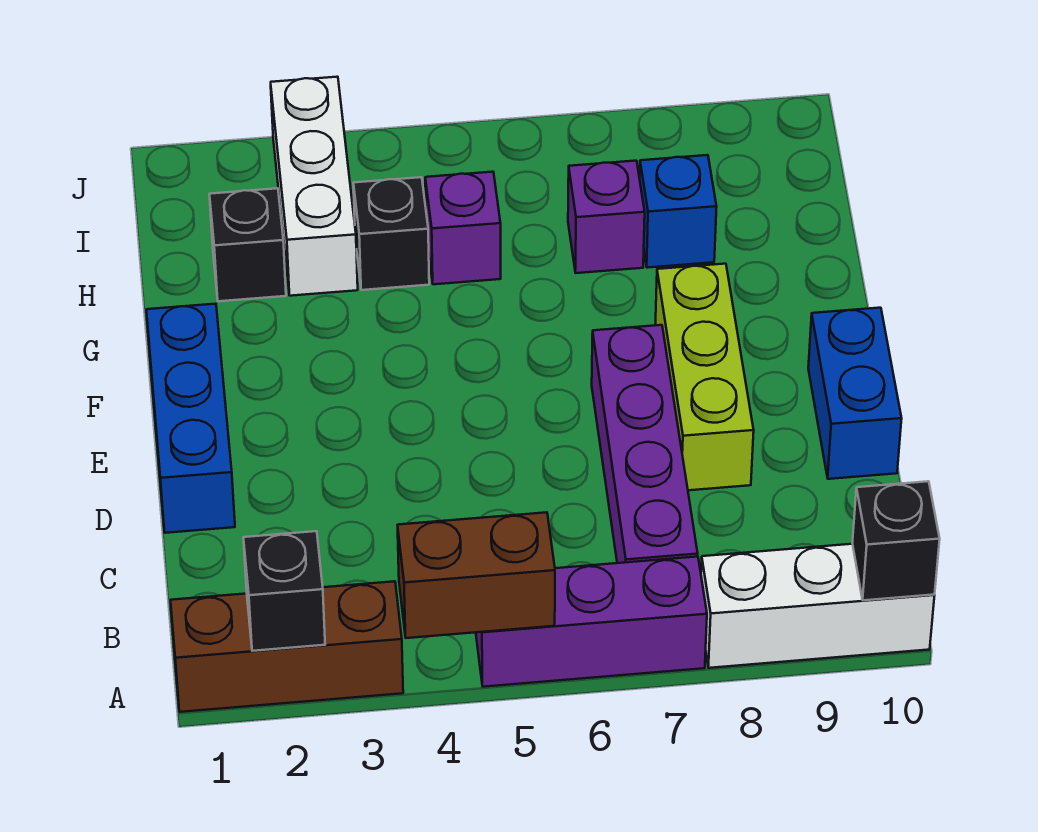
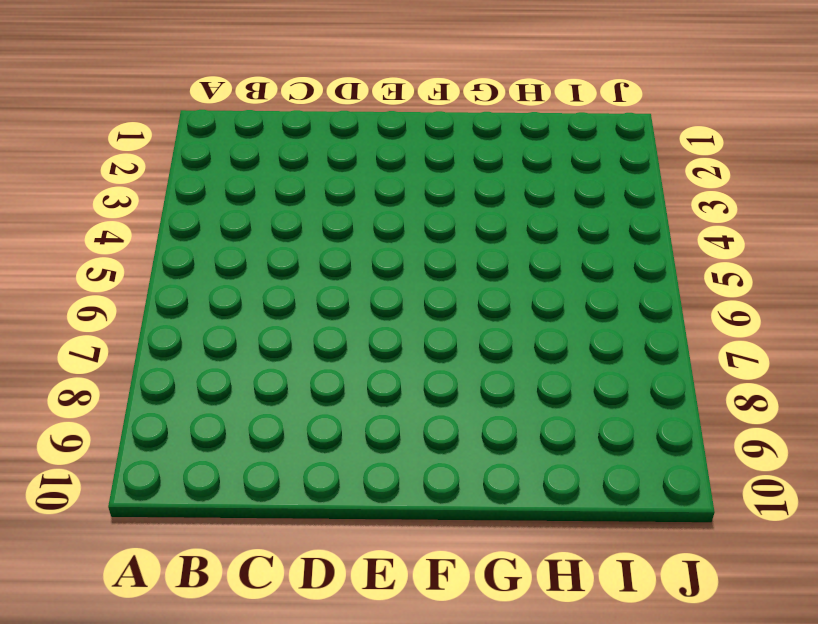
none -> brown brick A1:A3 level 1
none -> purple brick A5:A7 level 1
none -> white brick A8:A10 level 1

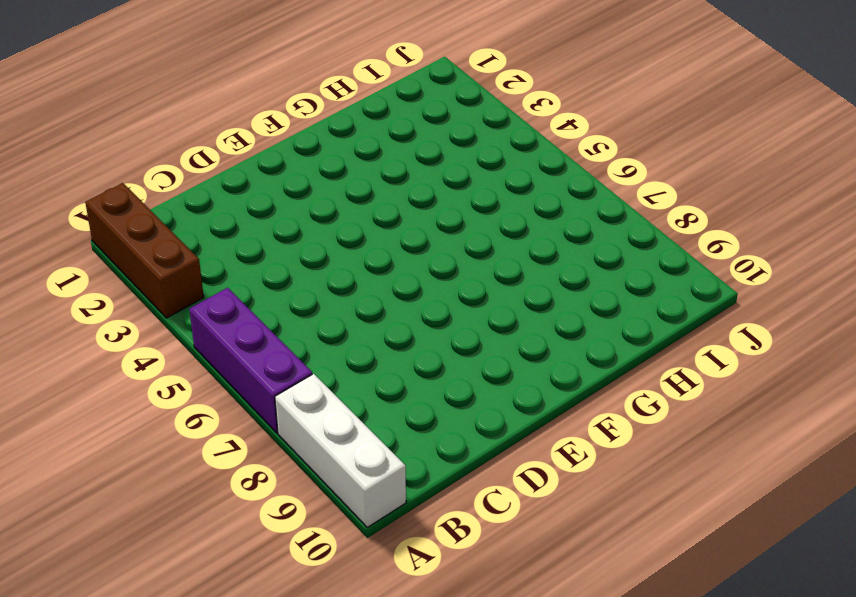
none -> purple brick B7:E7 level 1
none -> blue brick D1:F1 level 1
none -> lime brick D8:F8 level 1

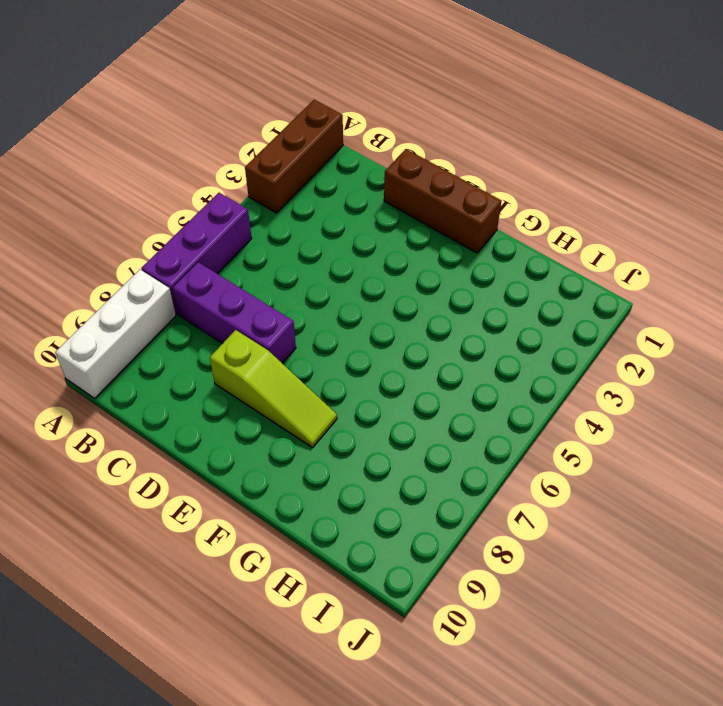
purple brick B7:D7 level 1 -> purple brick B7:E7 level 1
brown brick D1:F1 level 1 -> blue brick D1:F1 level 1
lime slope D8:F8 level 1 top D -> lime brick D8:F8 level 1
none -> blue brick D10:E10 level 1
none -> black brick H2 level 1
none -> white brick H3:J3 level 1

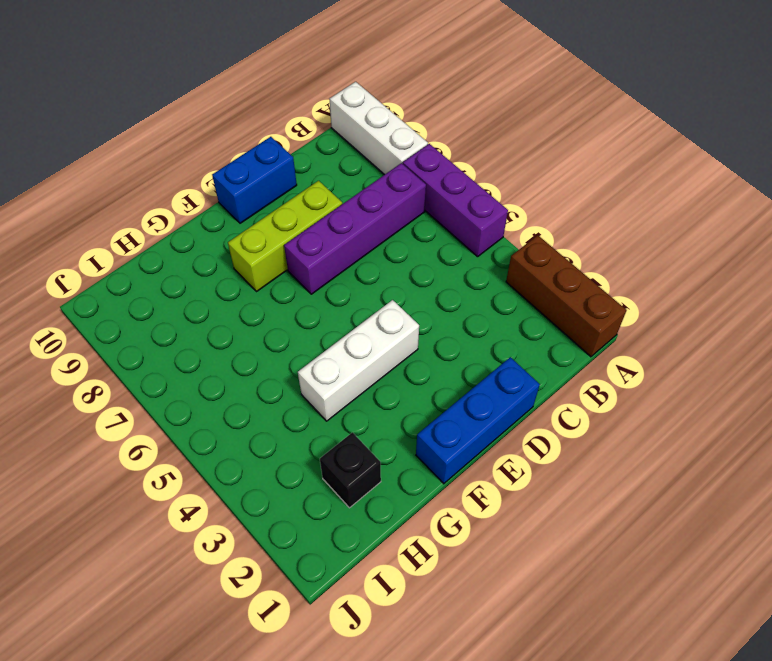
white brick E4:G4 level 1 -> white brick H3:J3 level 1
none -> black brick H4 level 1
none -> purple brick H5 level 1
none -> purple brick H7 level 1

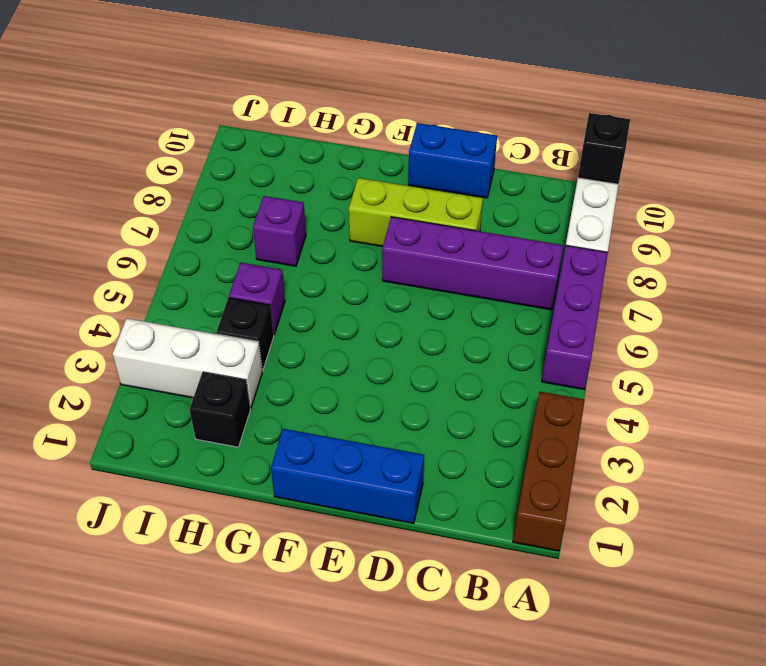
none -> blue brick H8 level 1
none -> black brick A2 level 2
none -> brown brick A4:A5 level 2

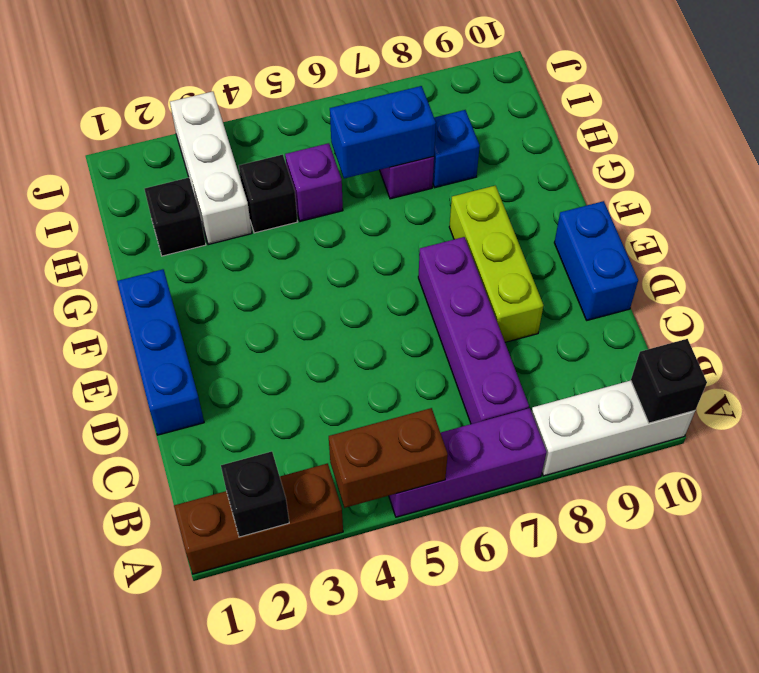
blue brick H6:H7 level 2 -> none

